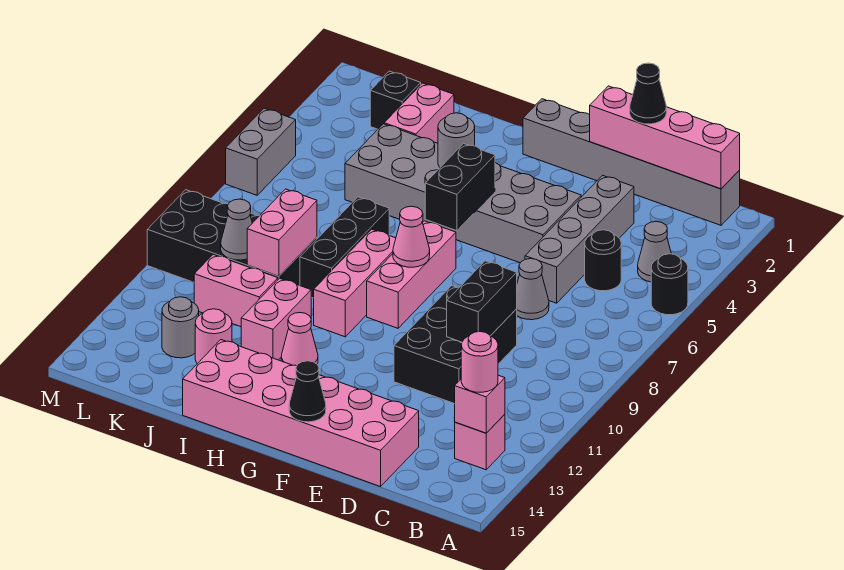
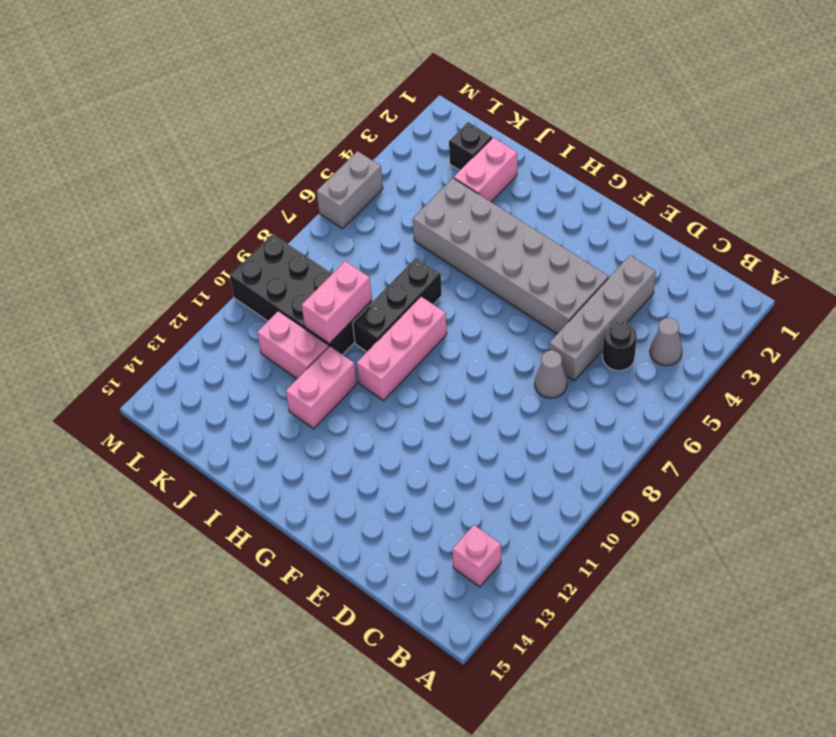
none -> black round brick A5 level 1
none -> grey brick B1:G1 level 1
none -> black brick D9:E11 level 1
none -> pink brick D14:I15 level 1

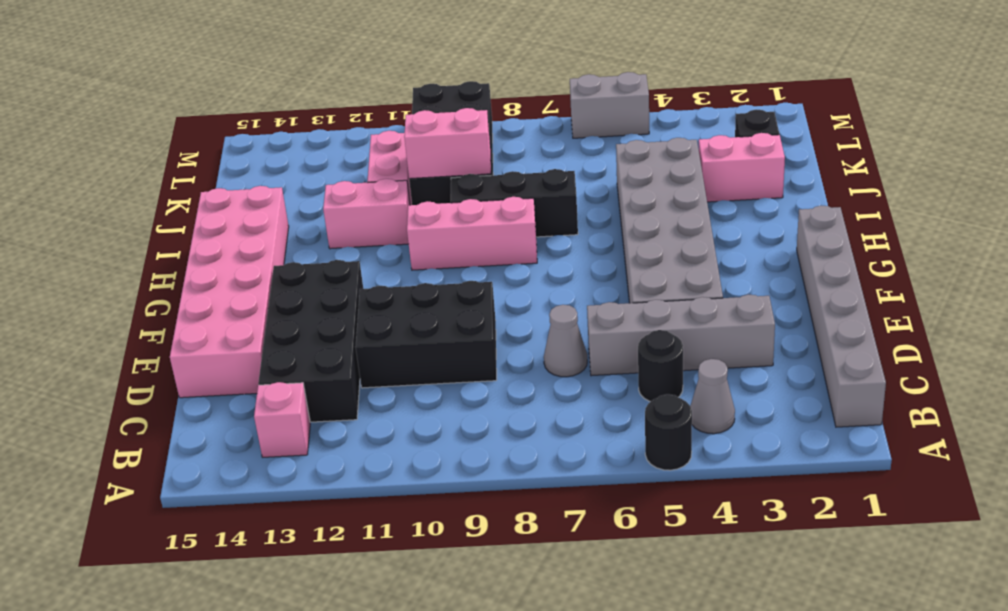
black brick C12:F13 level 1 -> none
none -> pink brick G7:G9 level 1
none -> pink cone H12 level 1
none -> pink round brick J13 level 1
none -> grey round brick K13 level 1

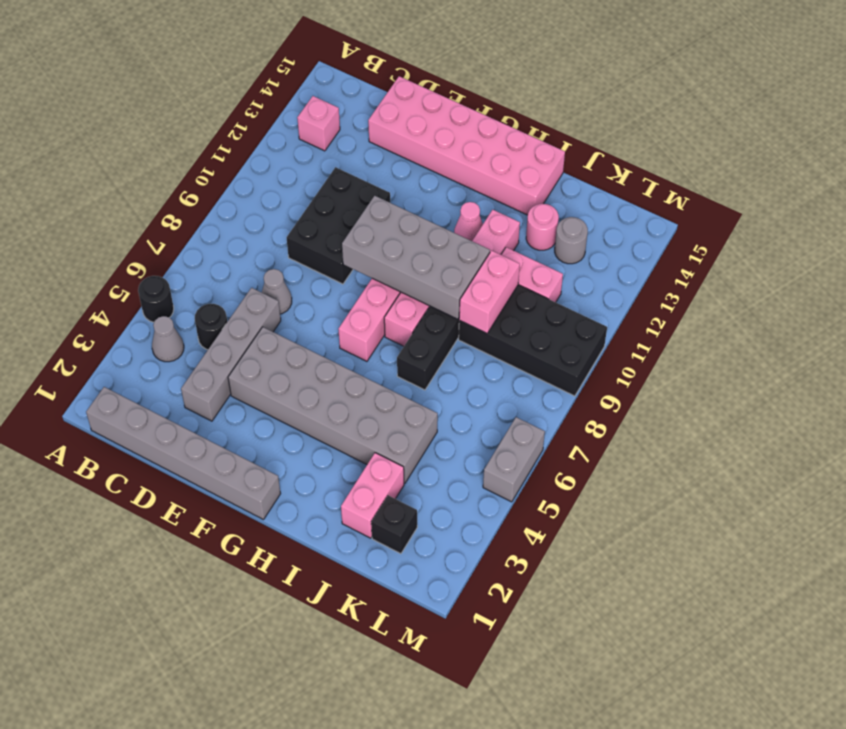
grey brick F9:I10 level 2 -> none
none -> pink brick B1:E1 level 2
none -> pink brick B13 level 2
none -> black brick D9:D10 level 2
none -> black cone F15 level 2

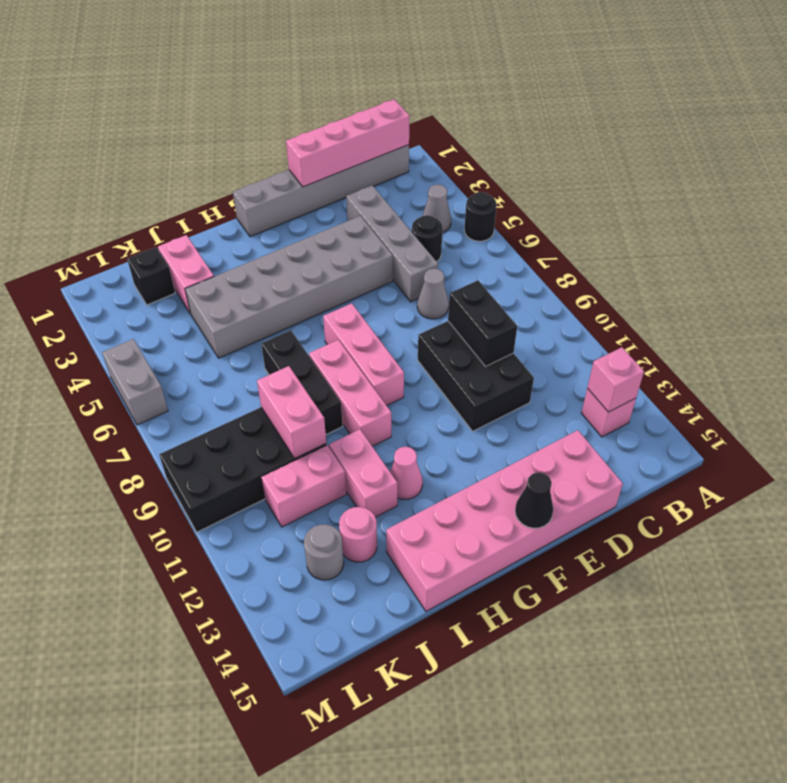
none -> black brick G5:G6 level 2
none -> pink cone G8 level 2
none -> grey round brick H4 level 2
none -> grey cone K10 level 2

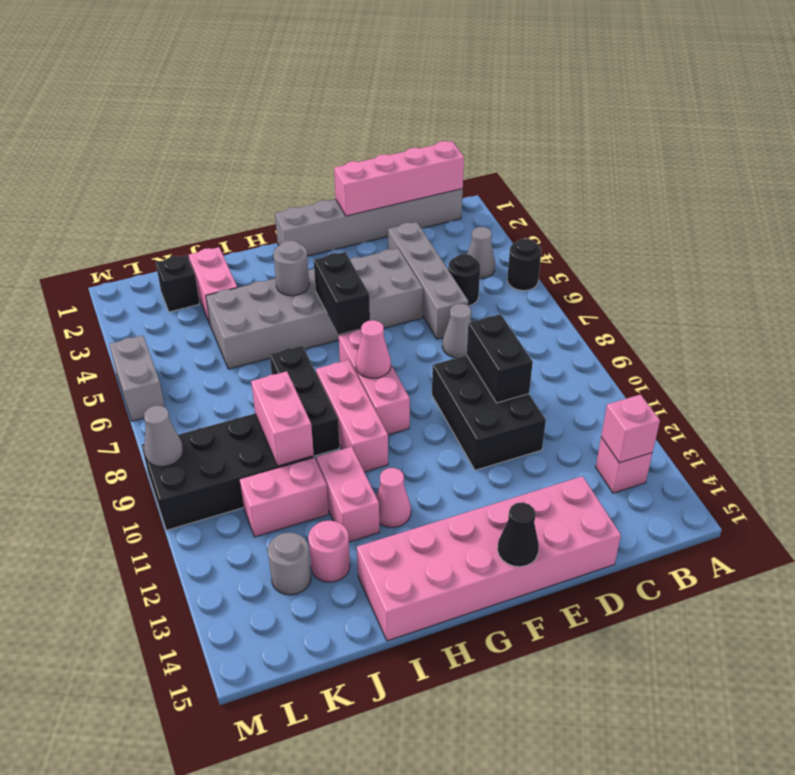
grey cone M9 level 2 -> grey cone K10 level 2
none -> pink round brick B13 level 3
none -> black cone D1 level 3

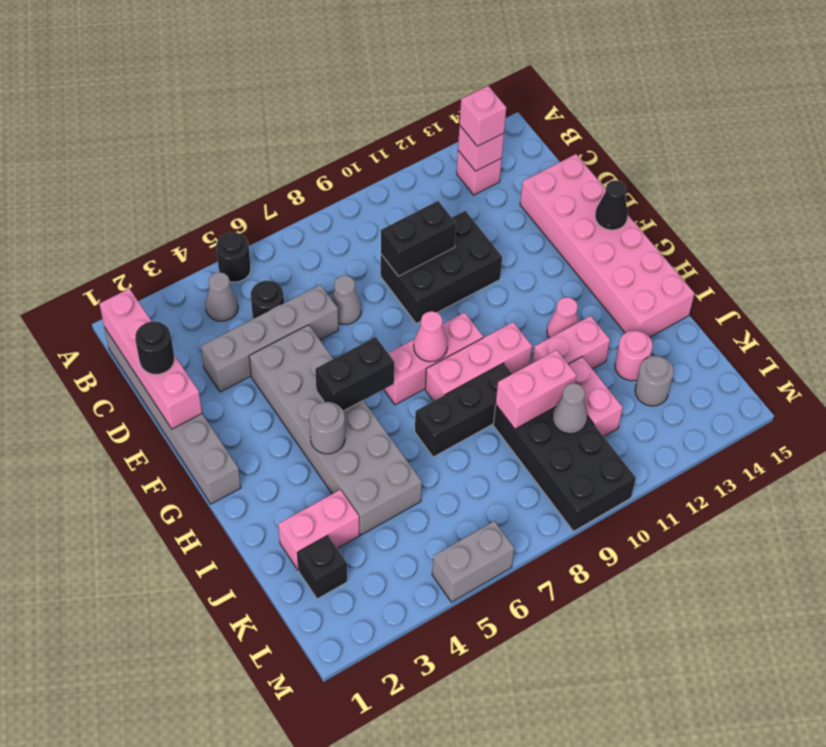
pink brick B13 level 3 -> pink round brick B13 level 3
black round brick D1 level 3 -> black cone D1 level 3

